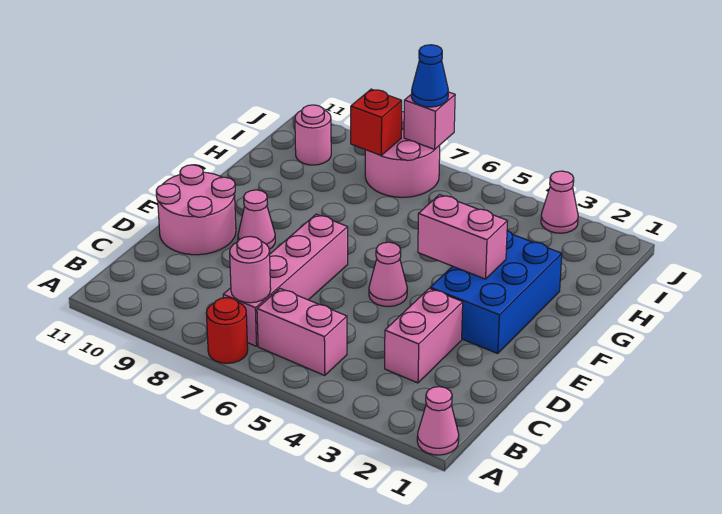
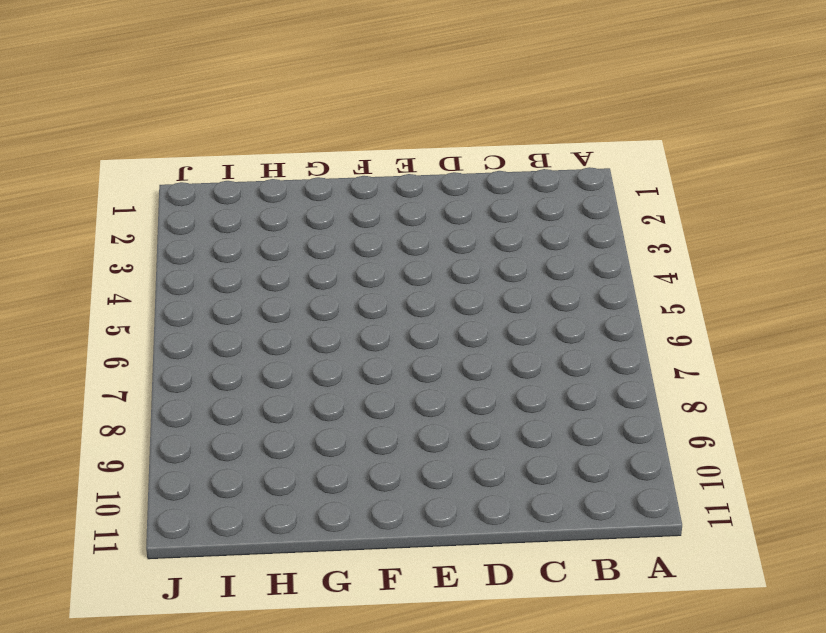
none -> pink cone A1 level 1
none -> red round brick A7 level 1
none -> pink brick B5:B6 level 1

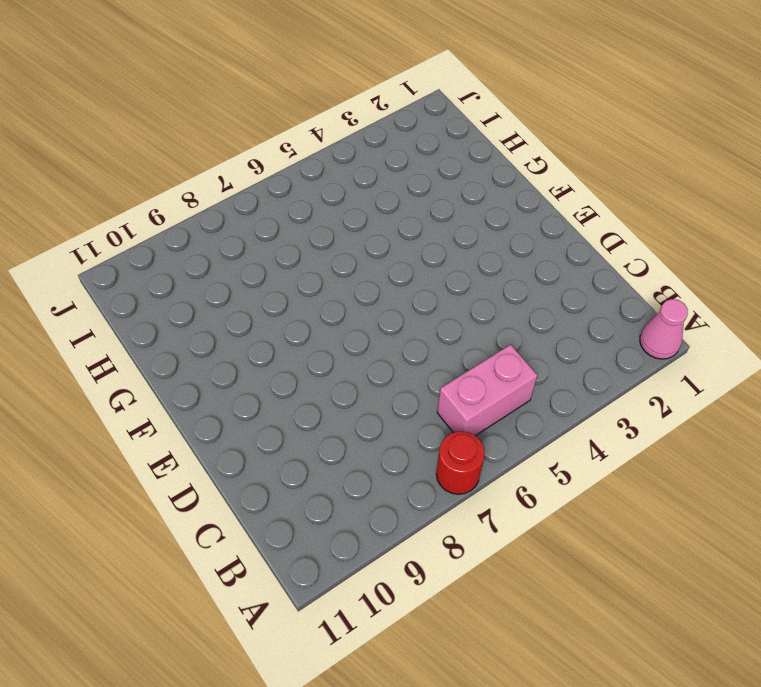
none -> pink brick B7:E7 level 1
none -> pink brick C3:D3 level 1
none -> pink round brick D10:E11 level 1

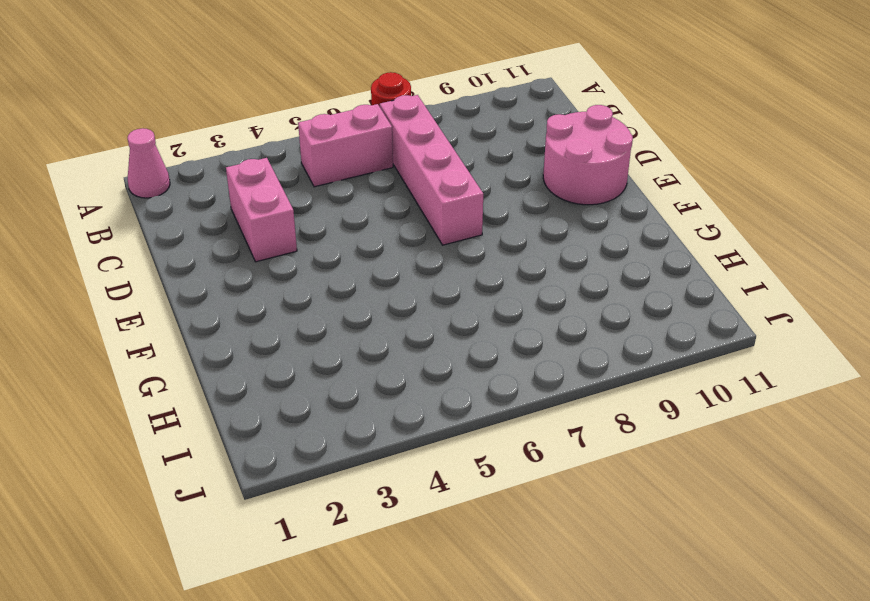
none -> blue brick E2:G3 level 1
none -> pink cone E5 level 1
none -> pink cone E9 level 1

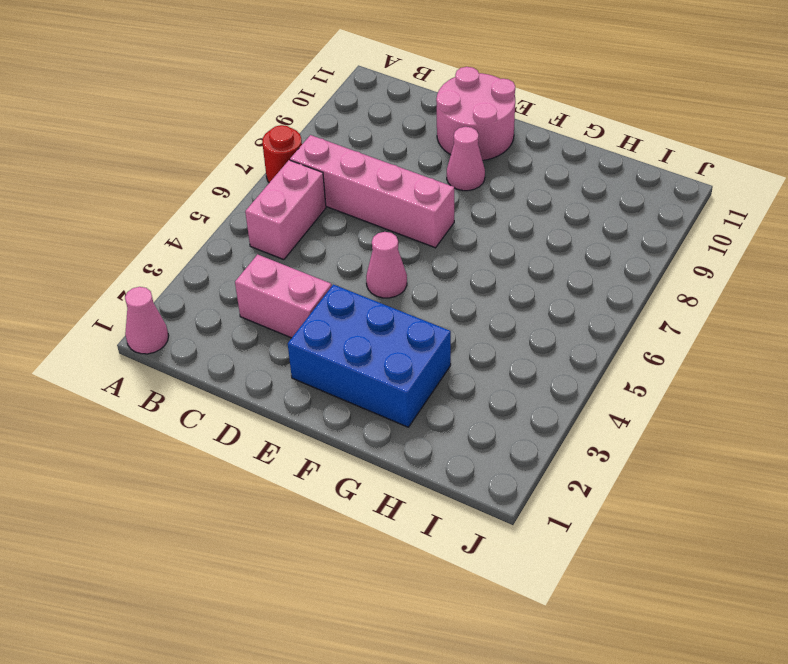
none -> pink round brick I7:J8 level 1
none -> pink round brick I10 level 1
none -> pink cone J3 level 1

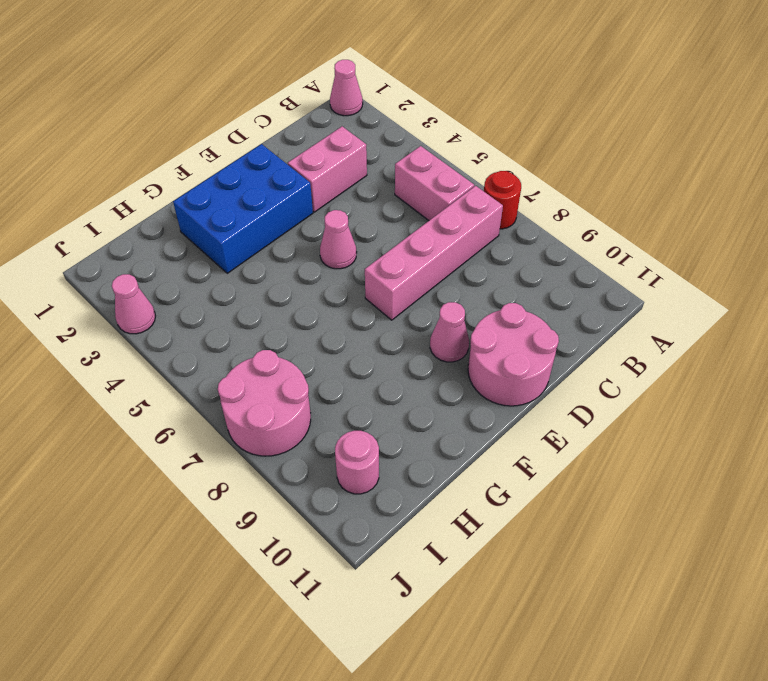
none -> pink round brick B7 level 2
none -> pink brick F3:F4 level 2
none -> red brick I8 level 2

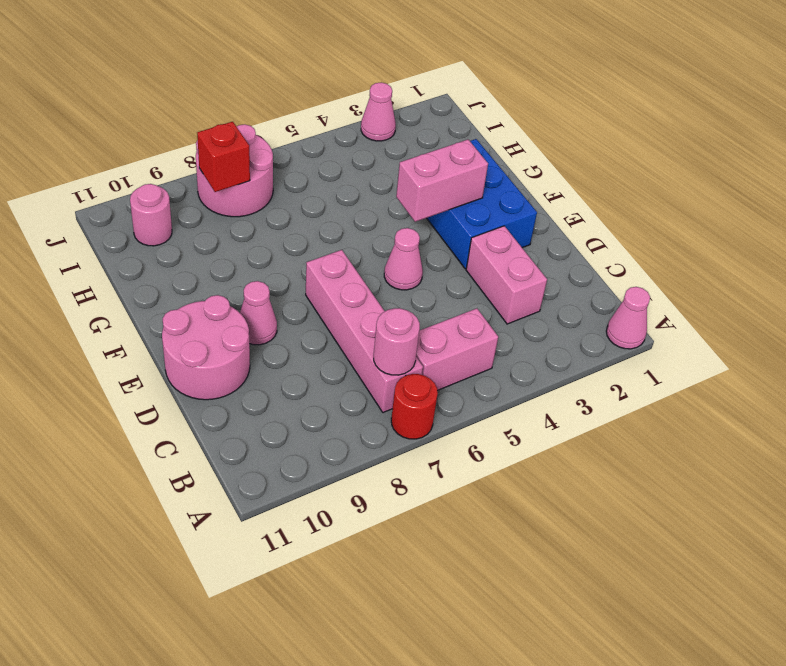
none -> pink brick J7 level 2
none -> blue cone J7 level 3

